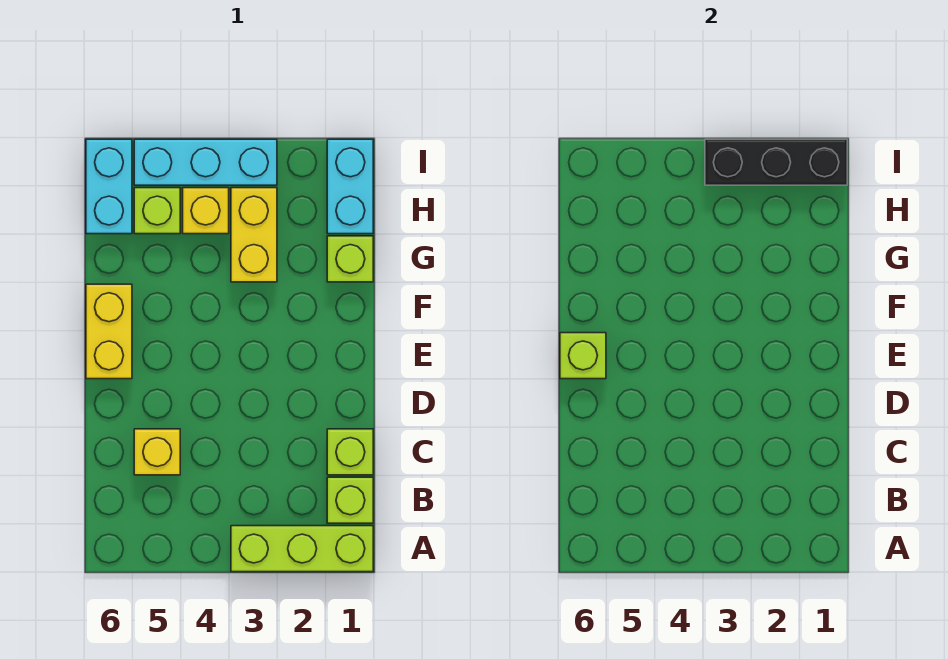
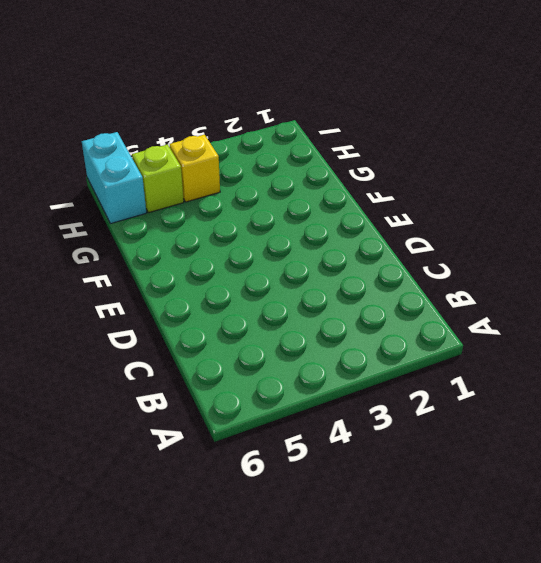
none -> lime brick A1:A3 level 1
none -> lime brick B1 level 1
none -> lime brick C1 level 1

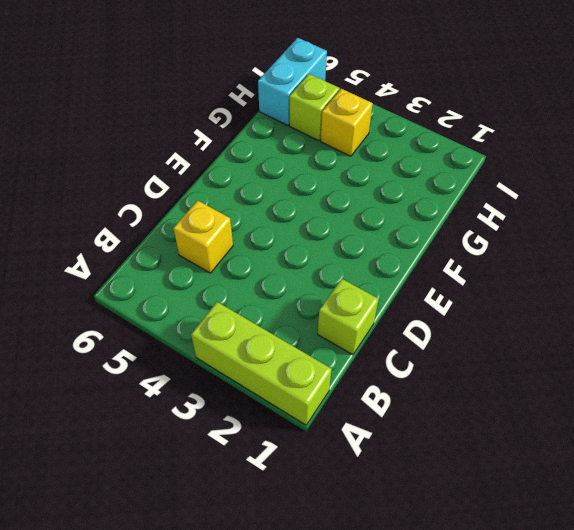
none -> lime brick B1 level 1
none -> yellow brick E6:F6 level 1
none -> lime brick G1 level 1

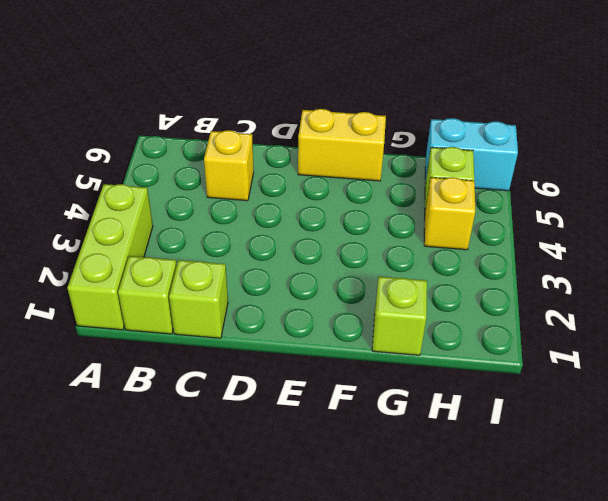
none -> yellow brick G3:H3 level 1
none -> cyan brick H1:I1 level 1
none -> cyan brick I3:I5 level 1

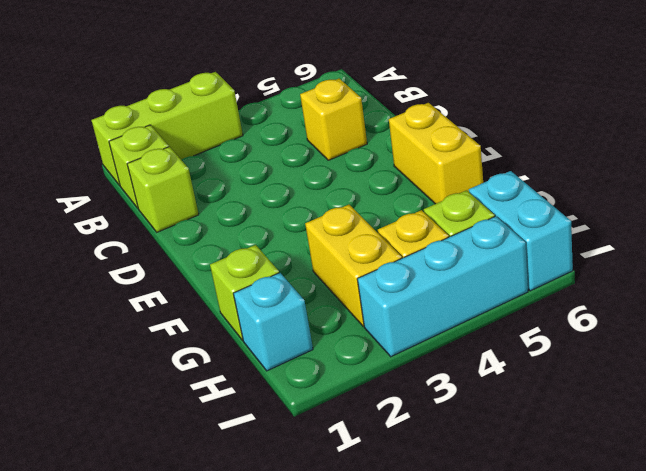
cyan brick H1 level 1 -> cyan brick H1:I1 level 1
none -> lime brick E6 level 2
none -> black brick I1:I3 level 2

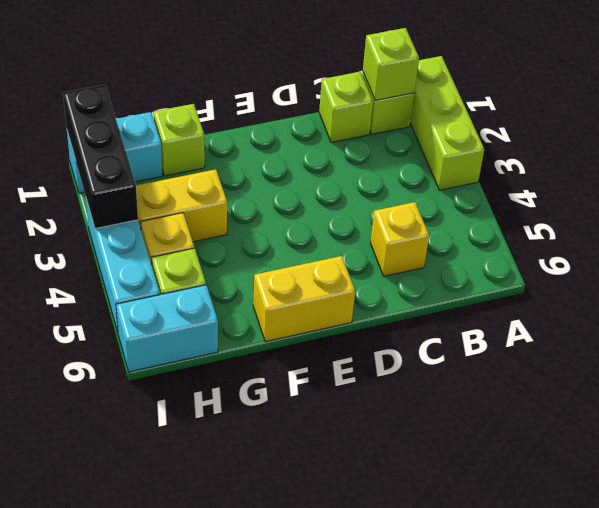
lime brick B1 level 2 -> lime brick E6 level 2

